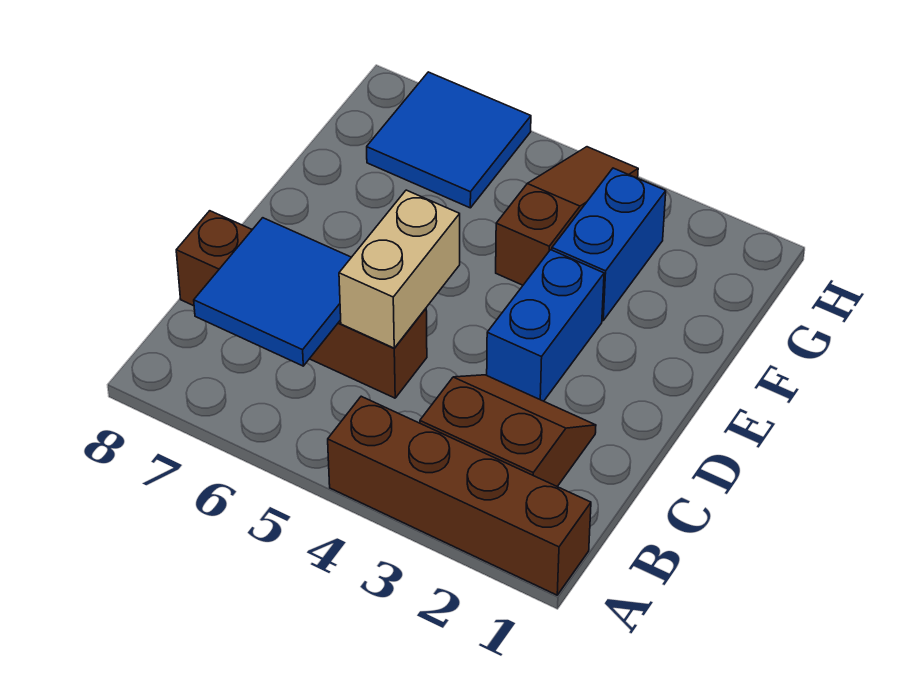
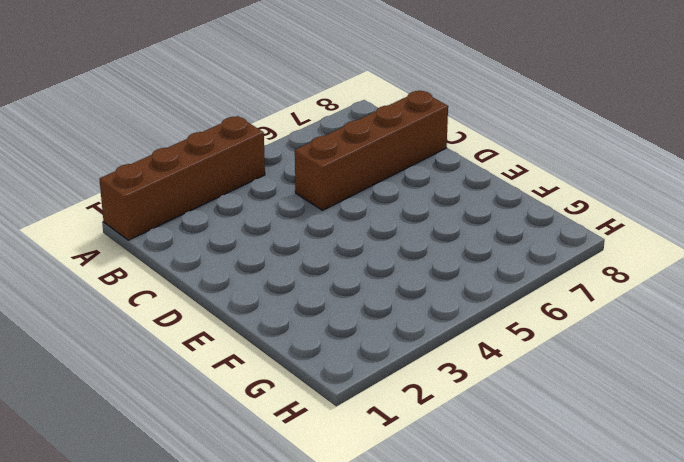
none -> brown slope B2:C3 level 1 top B
none -> blue brick D3:E3 level 1

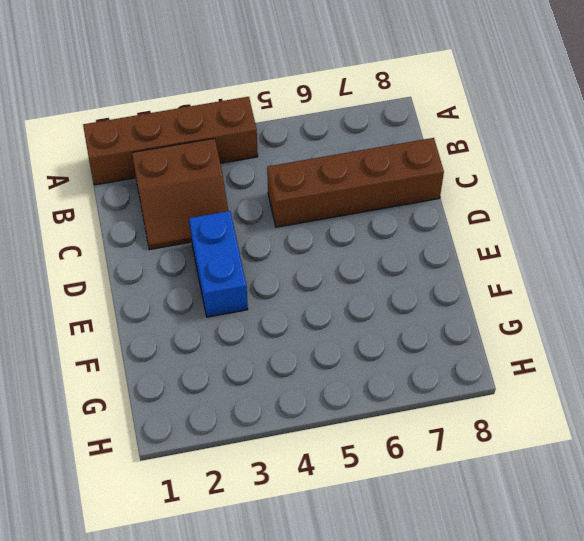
none -> blue brick F3:G3 level 1
none -> brown slope F4:H4 level 1 top F

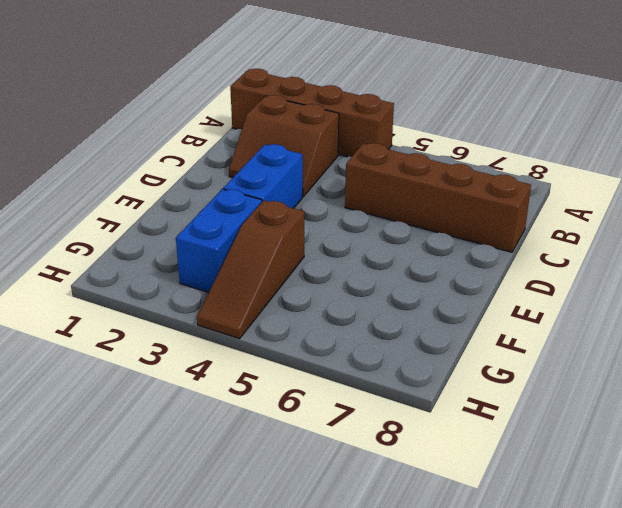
none -> blue tile G6:H7 level 1
none -> blue tile B6:C7 level 2

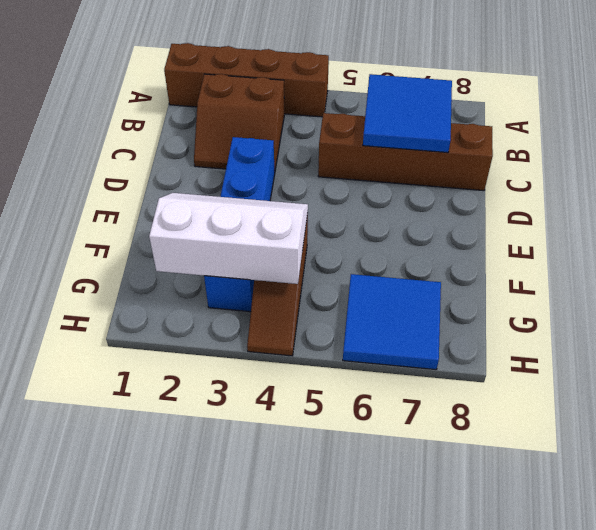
white slope F2:G4 level 2 top G -> none
none -> tan brick C5:D5 level 2

